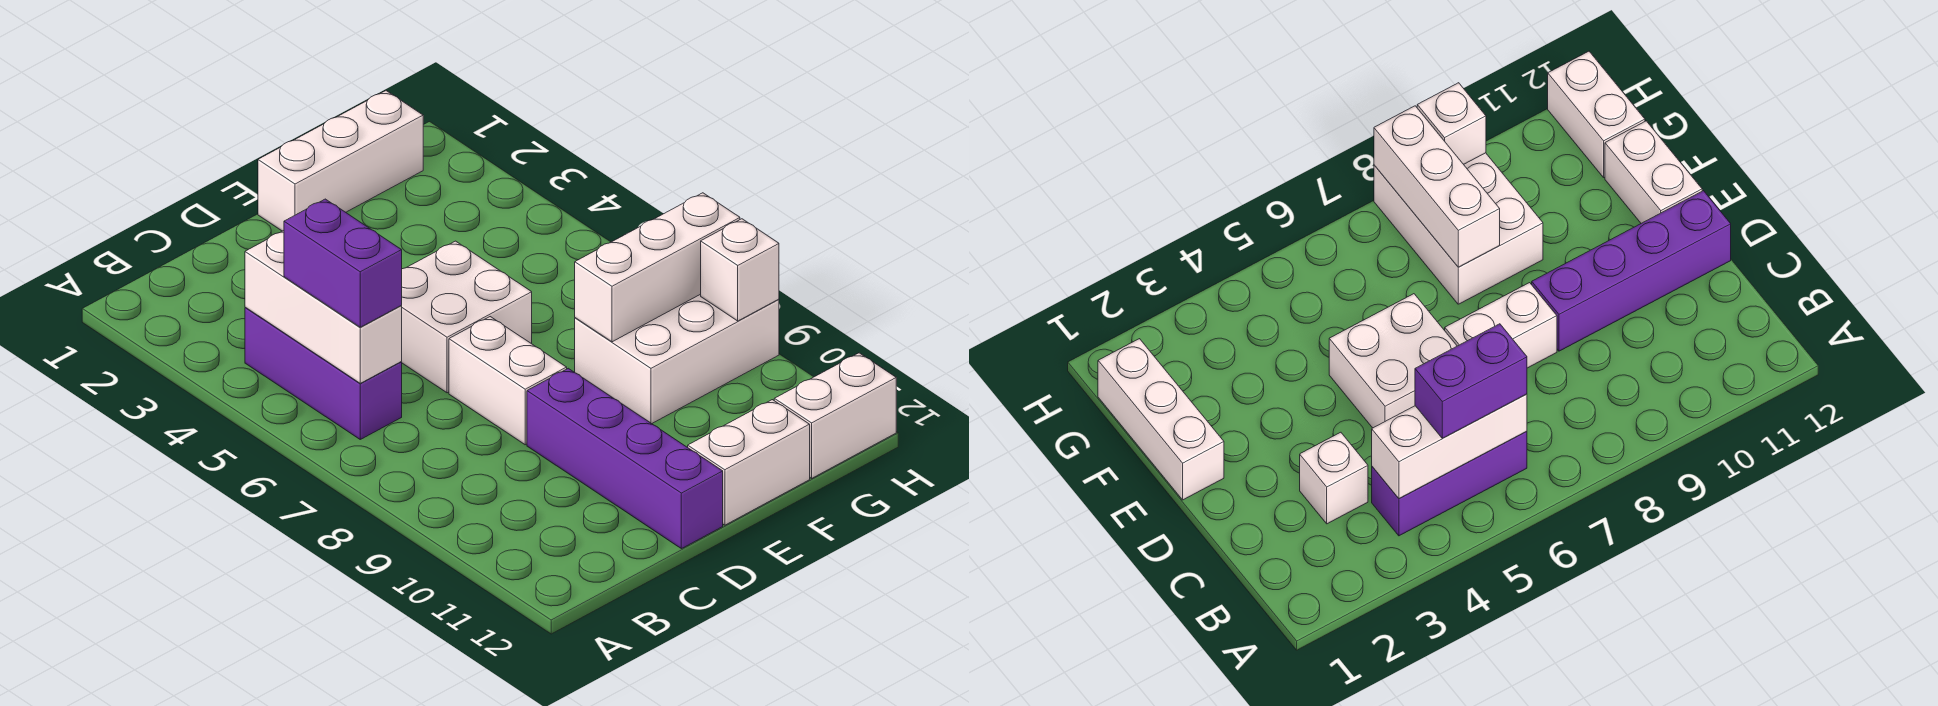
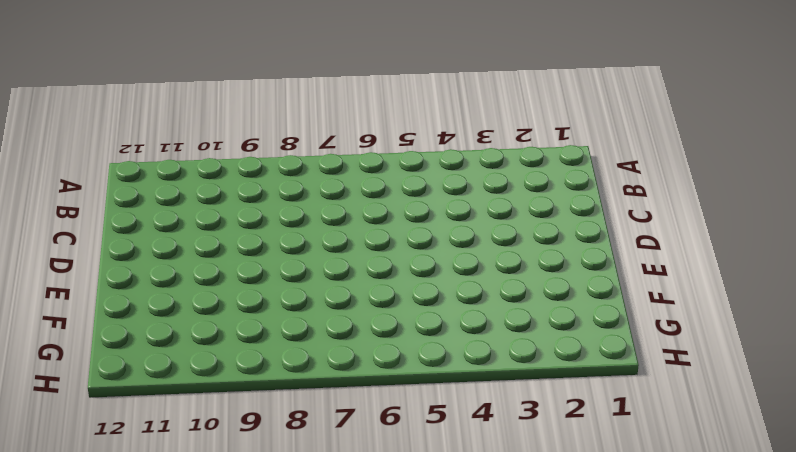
none -> purple brick B4:B6 level 1
none -> white brick C3 level 1
none -> white brick D5:E6 level 1

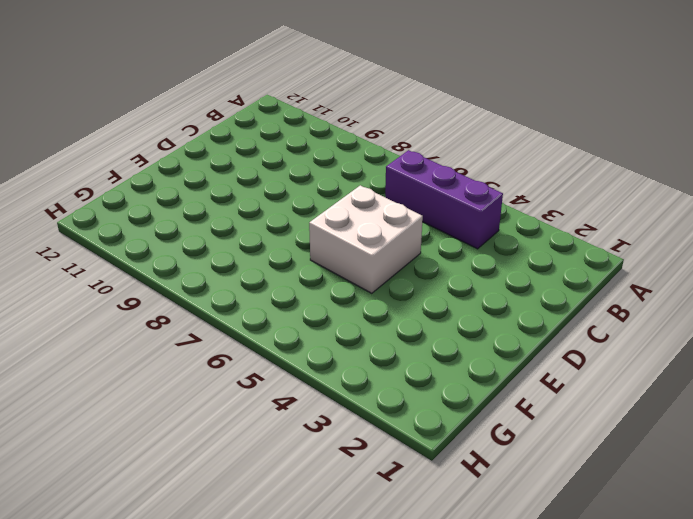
none -> white brick C3 level 1
none -> white brick D7:D8 level 1
none -> purple brick D9:D12 level 1

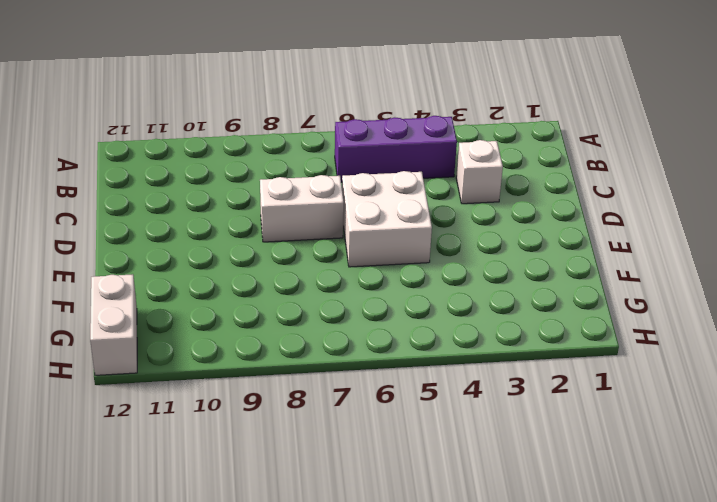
none -> purple brick D9:D12 level 1
none -> white brick E1:G1 level 1
none -> white brick E12:F12 level 1

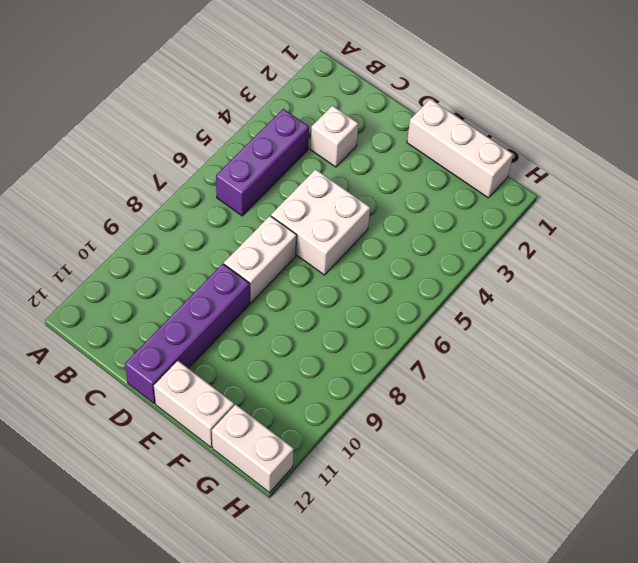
none -> white brick F8:H9 level 1
none -> white brick B4:B6 level 2
none -> white brick F8:H8 level 2

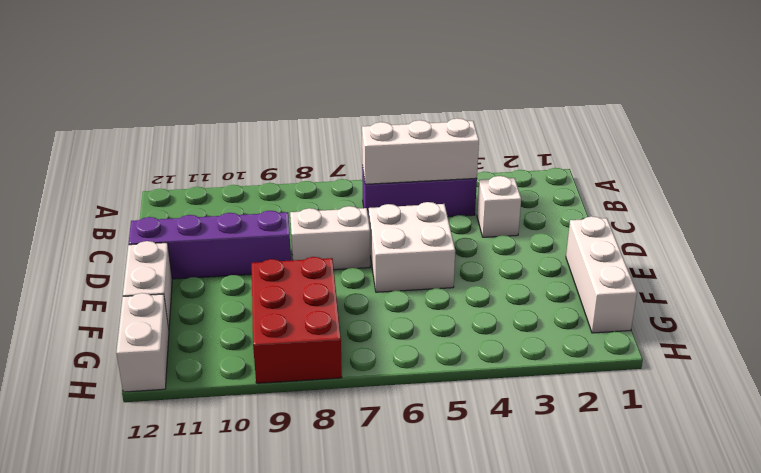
red brick F8:H9 level 1 -> white brick F8:H9 level 1
none -> white brick F8:H8 level 2
none -> white brick H9 level 2
none -> purple brick B5:B6 level 3

